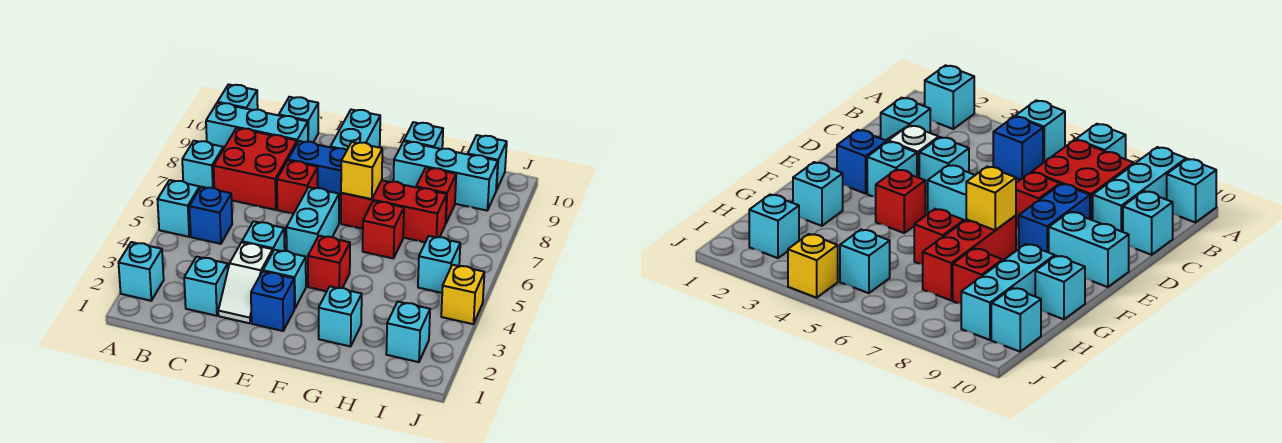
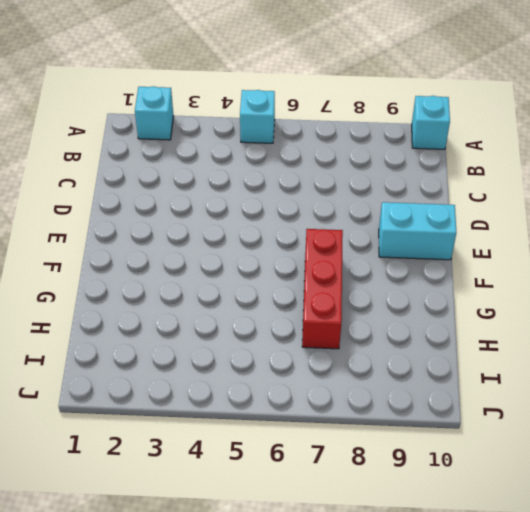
none -> cyan brick A7 level 1
none -> cyan brick A9:C9 level 1
none -> blue brick B5 level 1

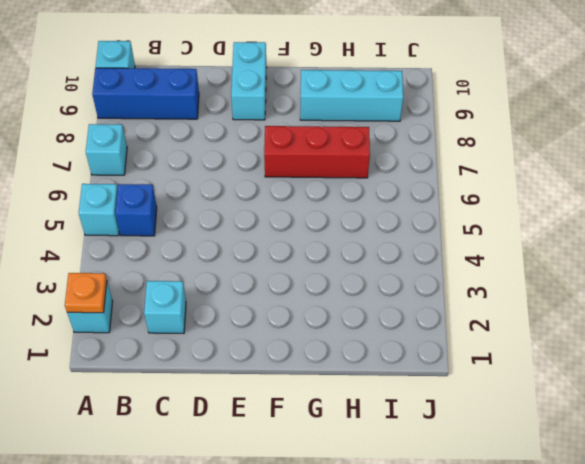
orange plate A2 level 2 -> none
blue brick A9:C9 level 1 -> cyan brick A9:C9 level 1
none -> red brick B7:C8 level 1
none -> cyan brick C10 level 1
none -> white slope D2:D3 level 1 top 3

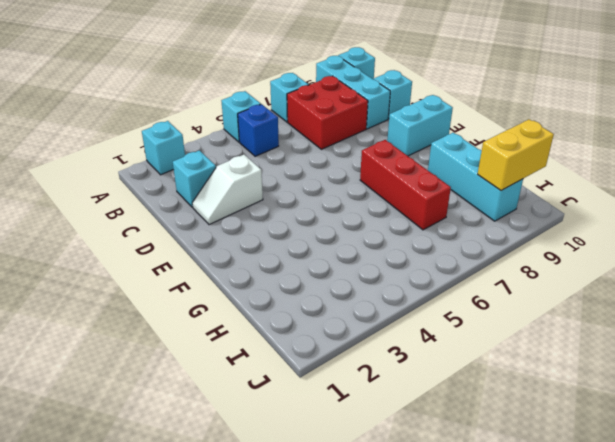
yellow brick I9:I10 level 2 -> none
none -> cyan brick D4 level 1
none -> red brick D7 level 1
none -> blue brick D8:E8 level 1

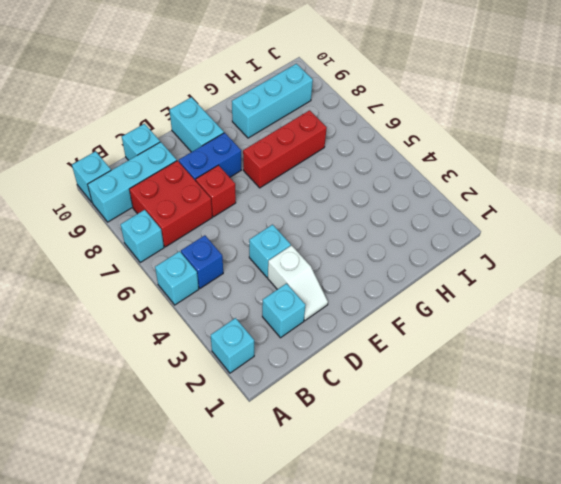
none -> blue brick E2 level 1
none -> cyan brick E3 level 1
none -> cyan brick E5:E6 level 1

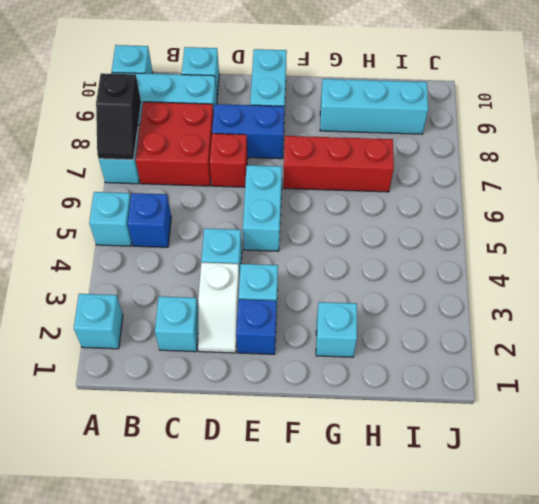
black slope A7:A8 level 2 top 8 -> none
none -> red brick F4 level 1
none -> red brick G6 level 1
none -> cyan brick G10 level 1

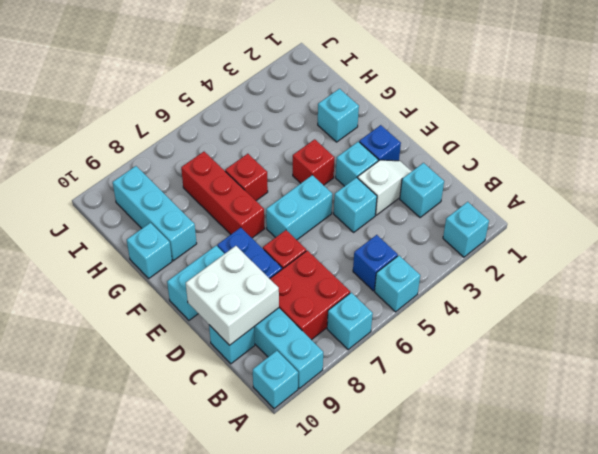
white brick C9:D10 level 2 -> none
none -> red brick H8 level 1
none -> cyan brick I2 level 1
none -> cyan brick I5 level 1

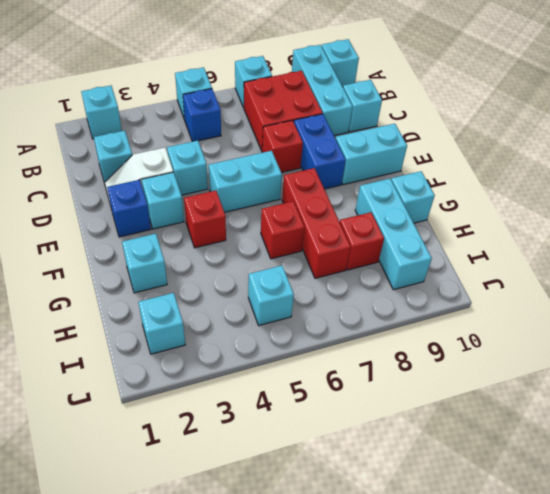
none -> cyan brick I10 level 1
none -> yellow brick J4 level 1
none -> yellow brick F7 level 2

